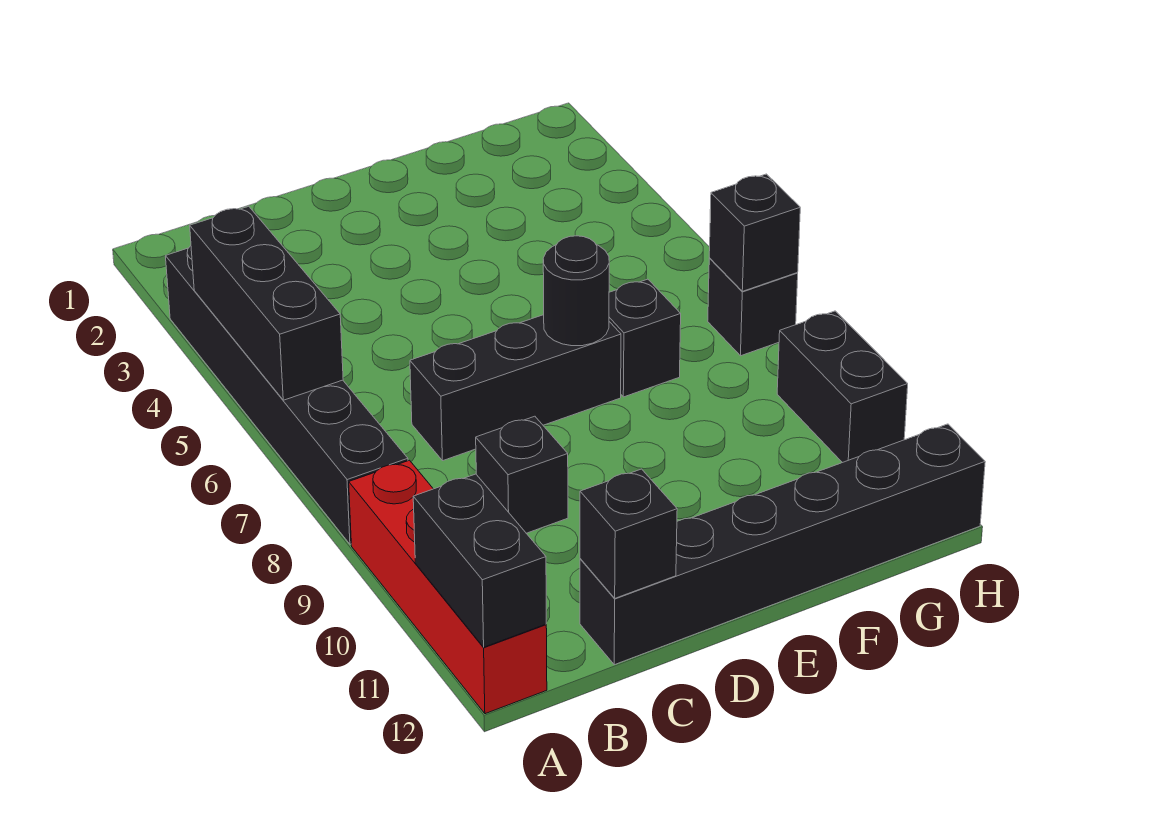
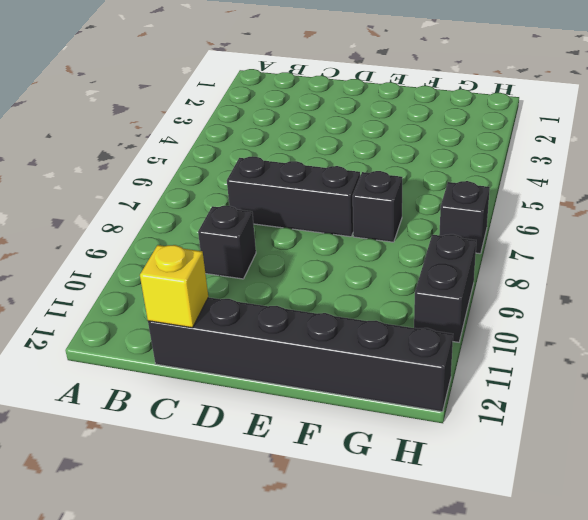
yellow brick C12 level 2 -> black brick C12 level 2
none -> black brick A3:A8 level 1
none -> red brick A9:A12 level 1
none -> black brick A4:A6 level 2

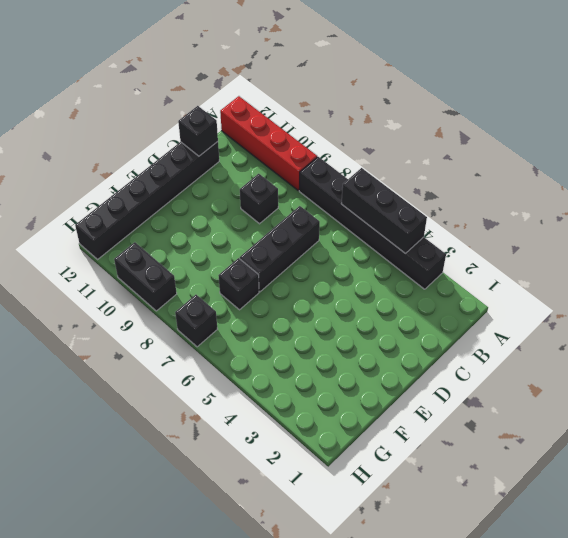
none -> black brick A11:A12 level 2
none -> black round brick E7 level 2
none -> black brick H7 level 2

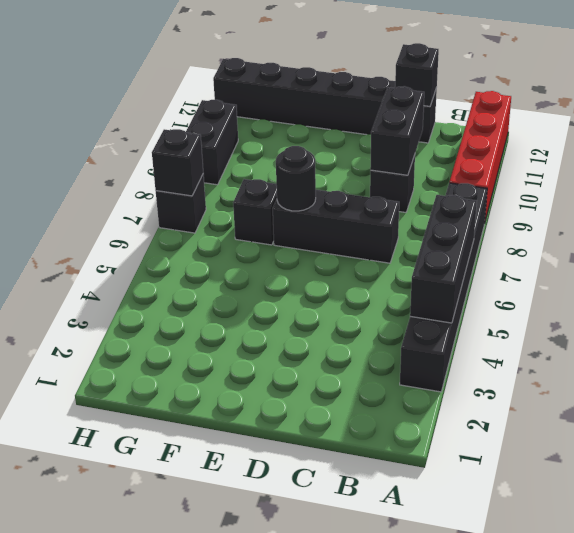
black brick C9:C10 level 2 -> black brick A11:A12 level 2

